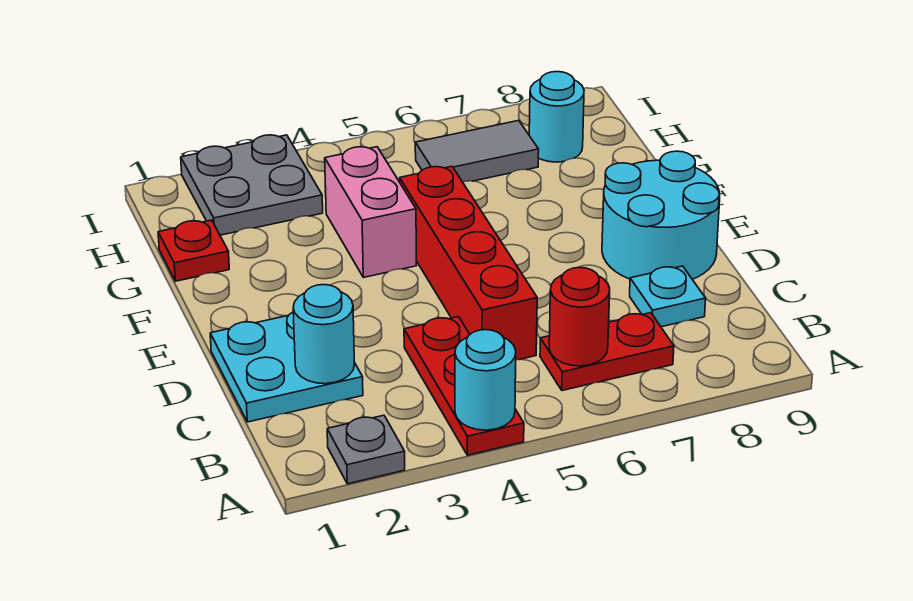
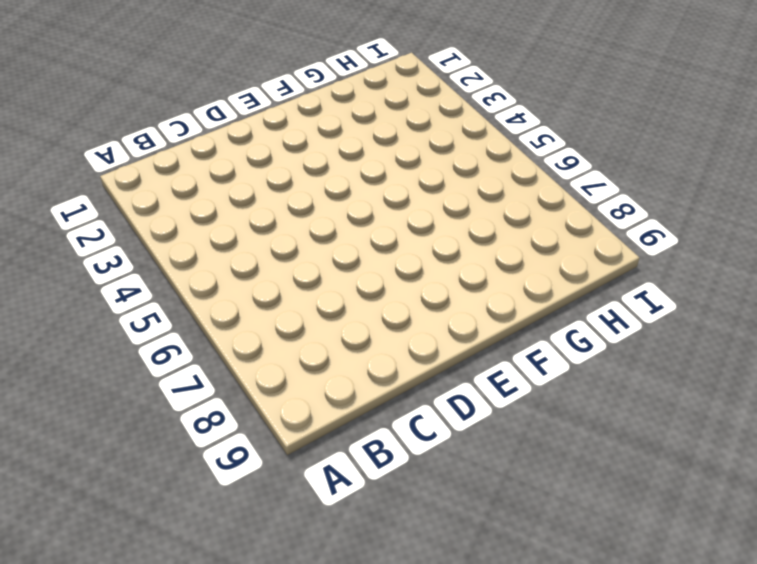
none -> grey plate A2 level 1
none -> red plate A4:C4 level 1
none -> red plate B6:B7 level 1

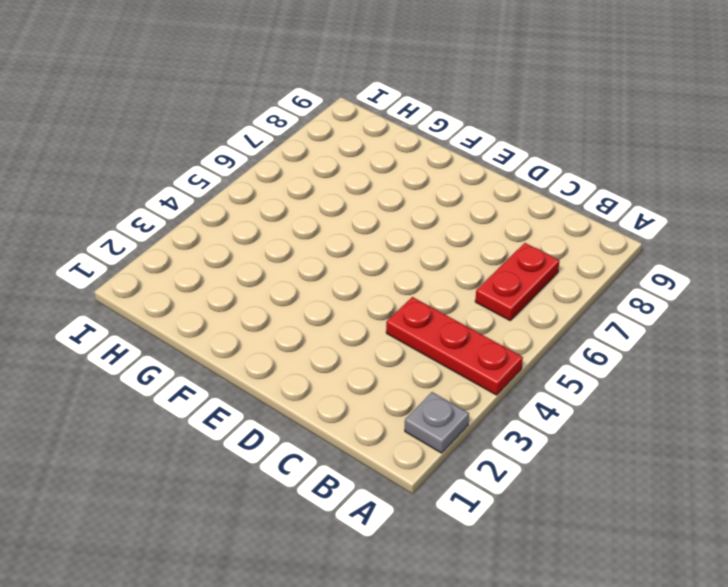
none -> cyan plate C1:D2 level 1
none -> red brick C5:F5 level 1
none -> cyan plate C8 level 1

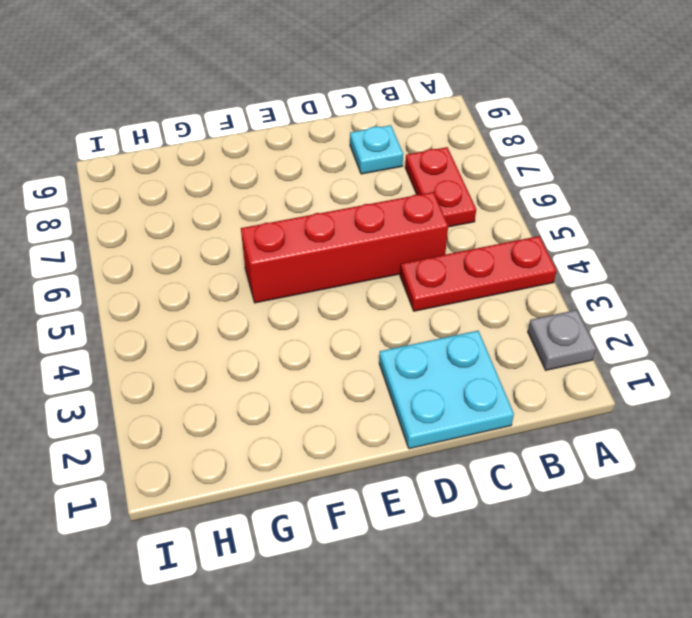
none -> cyan round brick D8:E9 level 1
none -> pink brick F4:G4 level 1
none -> red plate G1 level 1

